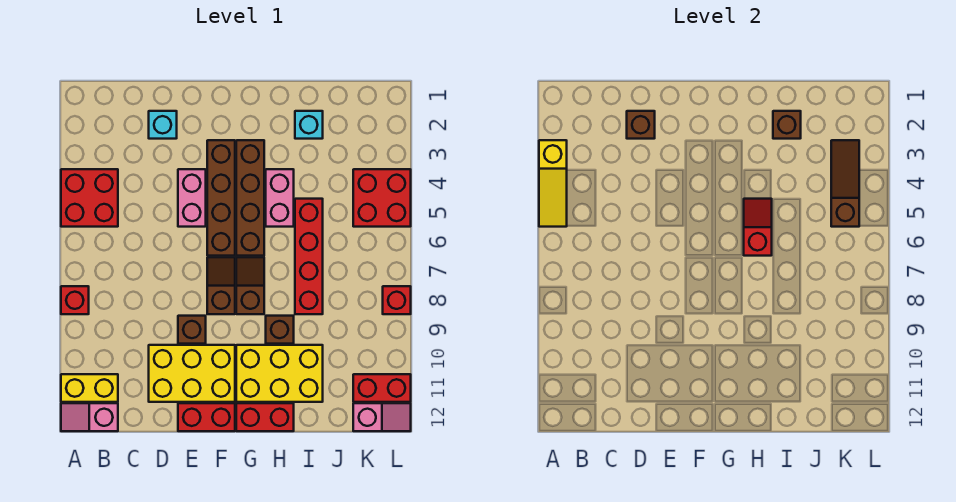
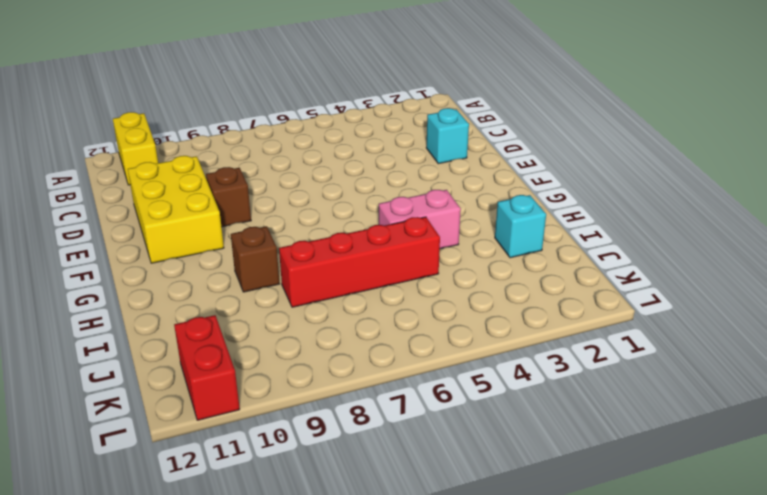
none -> red brick A4:B5 level 1
none -> red brick A8 level 1
none -> pink slope A12:B12 level 1 top B

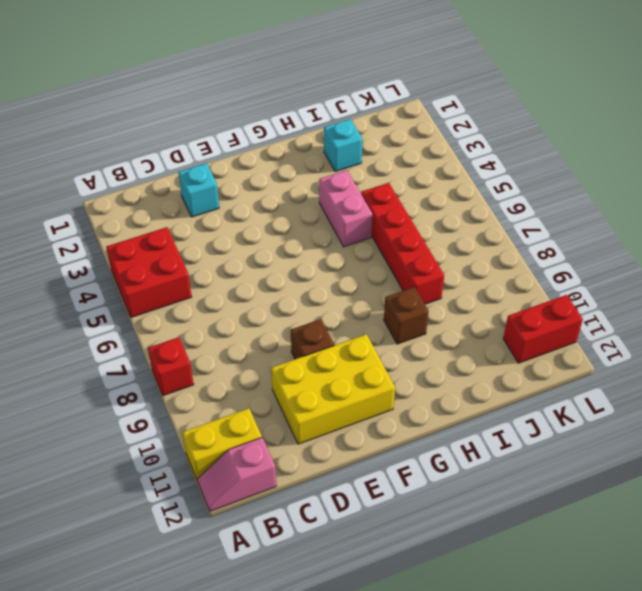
none -> pink brick E4:E5 level 1
none -> red brick E12:F12 level 1
none -> brown brick F3:F6 level 1

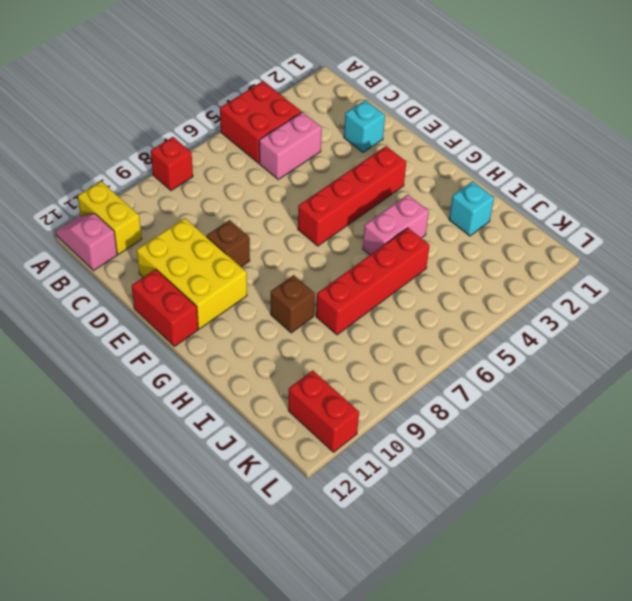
pink brick C4:C5 level 1 -> pink brick E4:E5 level 1
red brick F3:F6 level 1 -> brown brick F3:F6 level 1
none -> brown slope F7:F8 level 1 top 8
none -> brown brick G3:G6 level 1
none -> brown slope G7:G8 level 1 top 8

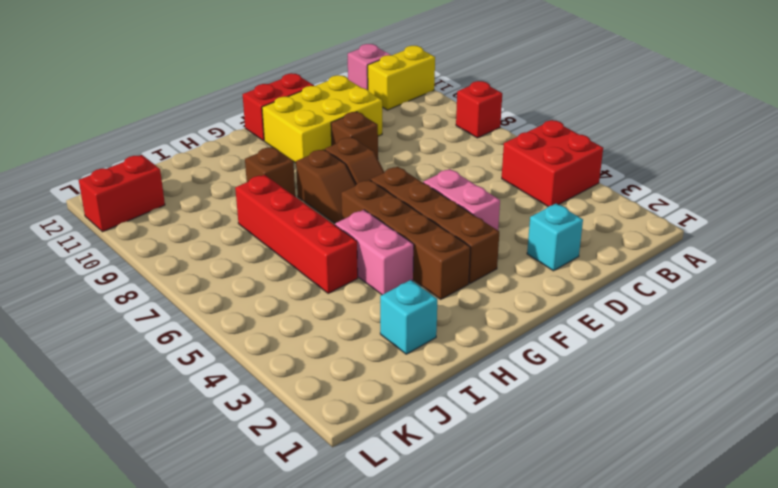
none -> yellow brick G10:I11 level 1
none -> red brick G12:H12 level 1
none -> red brick K4:L5 level 1

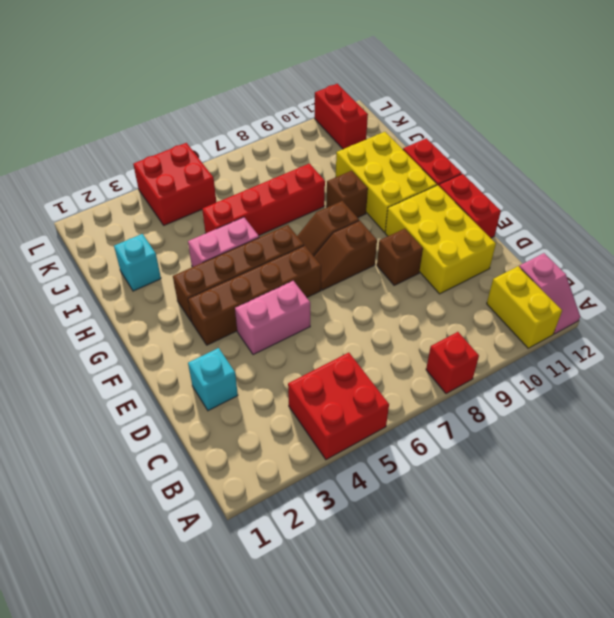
none -> pink slope K12:L12 level 1 top K
none -> red brick L8 level 1
none -> yellow slope A3:A5 level 2 top 3

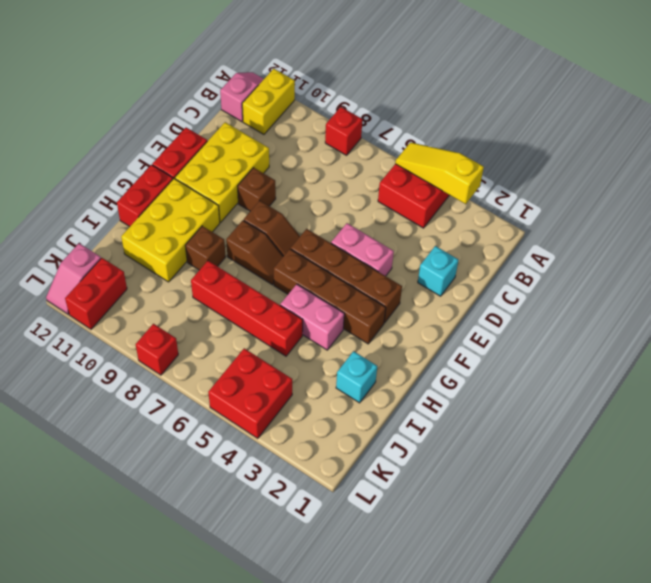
none -> brown brick D2 level 2
none -> red slope H5:H6 level 2 top 6
none -> brown brick I2 level 2

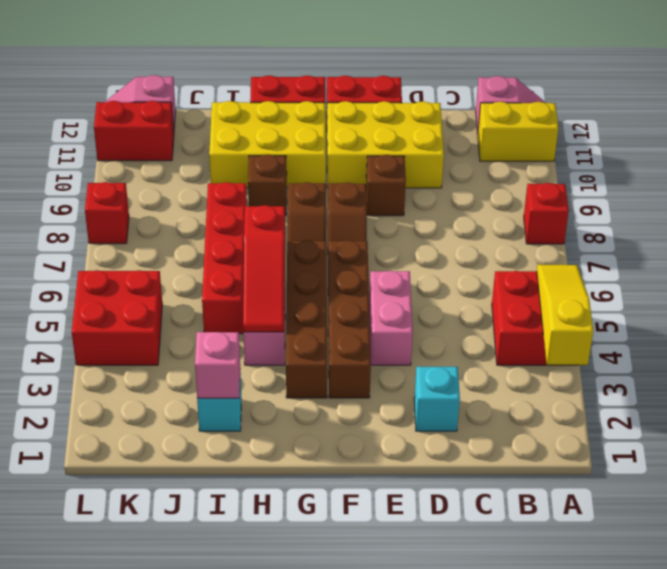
red slope H4:H6 level 2 top 6 -> red slope H5:H6 level 2 top 6
pink brick I2 level 2 -> brown brick I2 level 2
none -> brown brick D2 level 2
none -> brown slope K3:K5 level 2 top 5

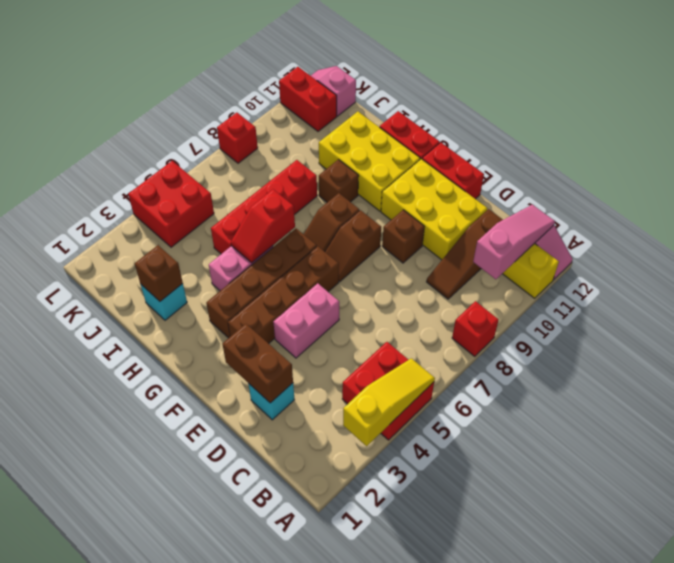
pink slope B10:B12 level 2 top 10 -> none
brown slope C9:C11 level 1 top 11 -> brown slope K3:K5 level 2 top 5
brown brick D2:E2 level 2 -> brown brick D2 level 2

